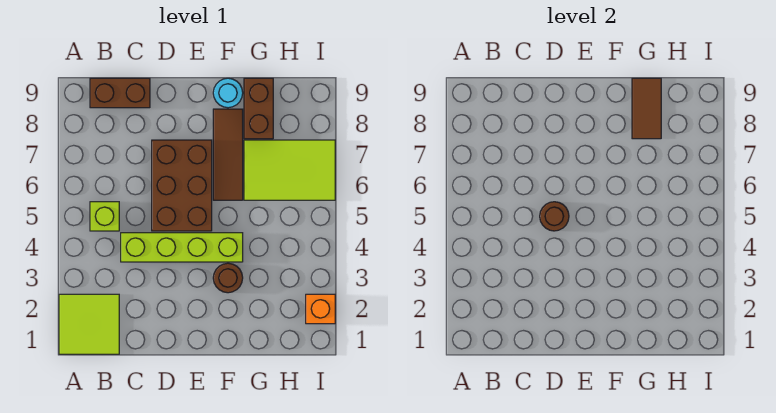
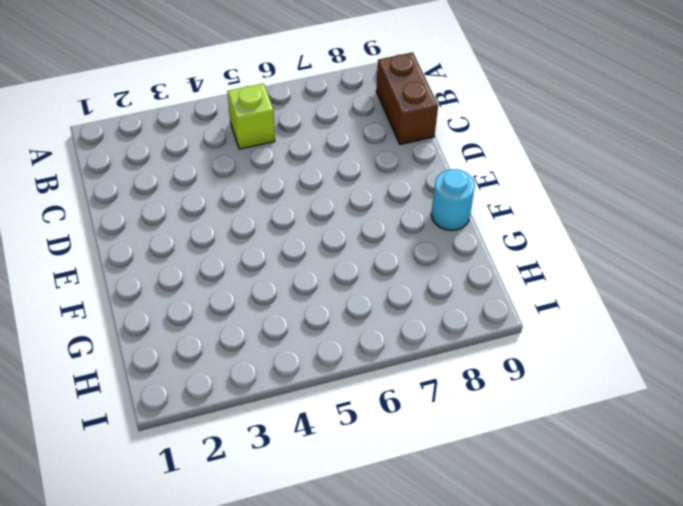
none -> lime tile A1:B2 level 1
none -> lime brick C4:F4 level 1
none -> brown brick D5:E7 level 1

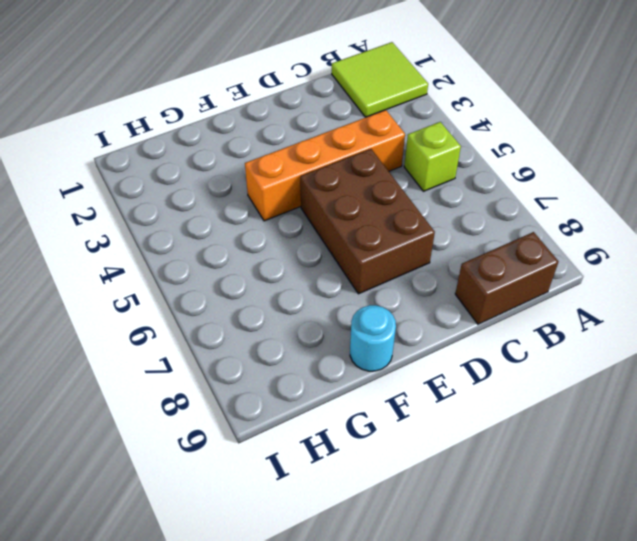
orange brick C4:F4 level 1 -> lime brick C4:F4 level 1
none -> brown round brick F3 level 1
none -> brown tile F6:F8 level 1
none -> lime tile G6:I7 level 1

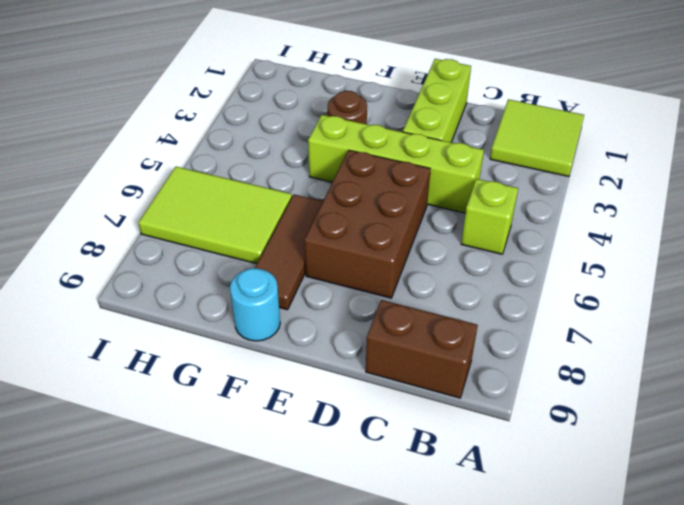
lime brick D1:D3 level 1 -> none
none -> brown brick G8:G9 level 1
none -> orange brick I2 level 1
none -> brown round brick D5 level 2

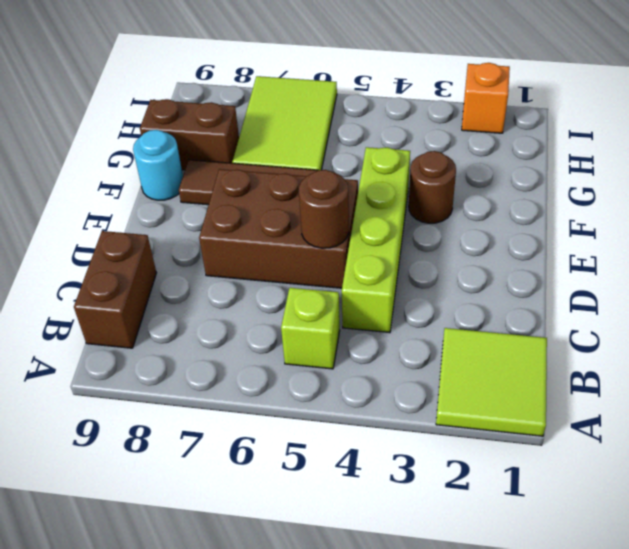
none -> brown tile G8:G9 level 2

